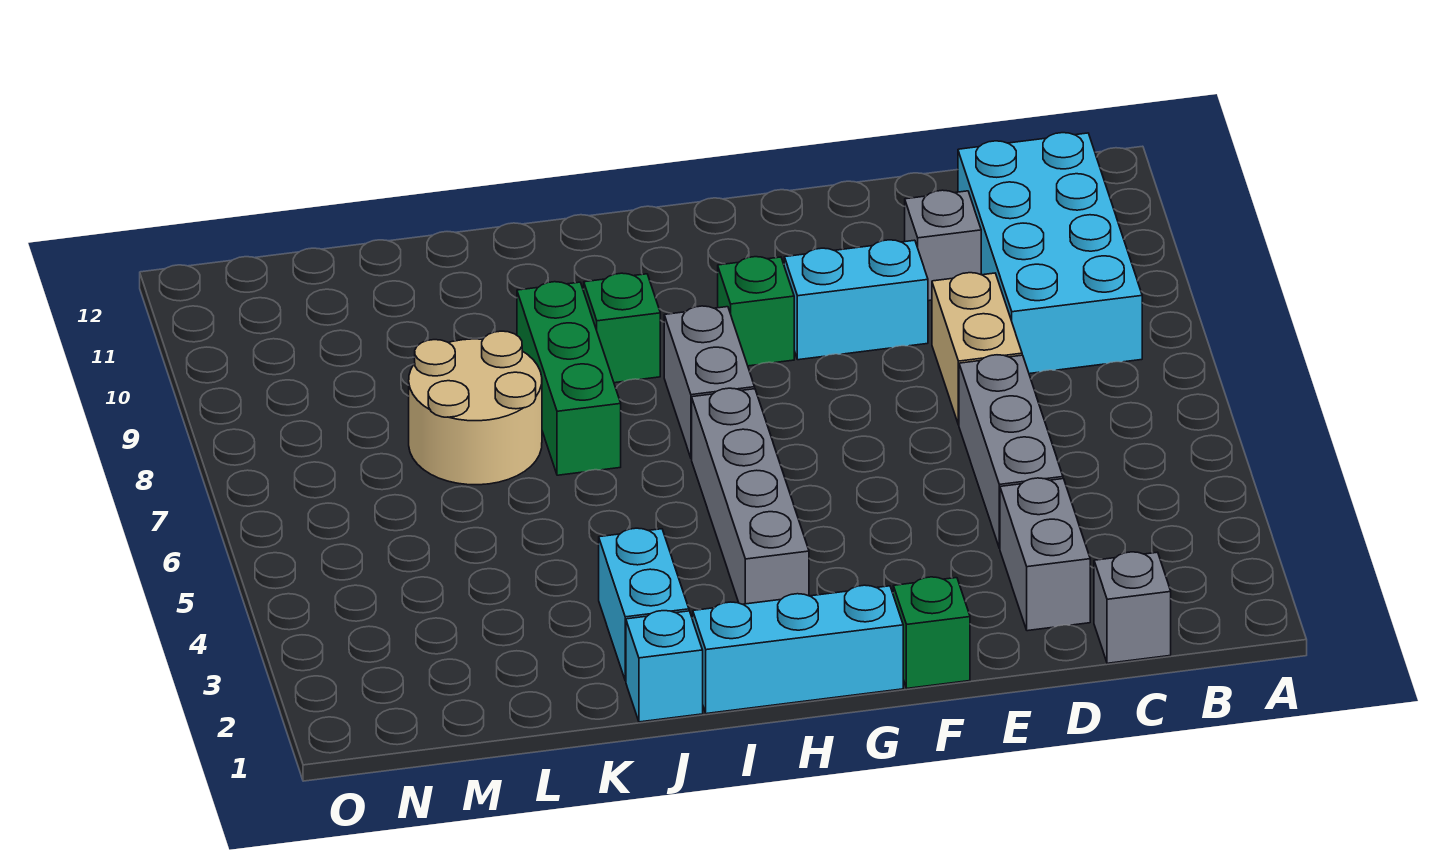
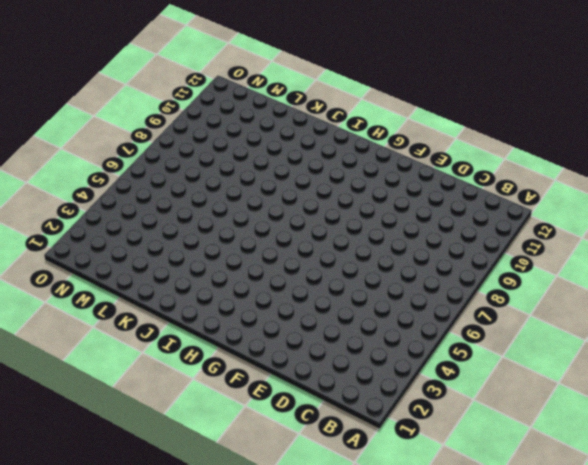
none -> cyan brick B8:C11 level 1
none -> grey brick C1 level 1
none -> grey brick D2:D3 level 1

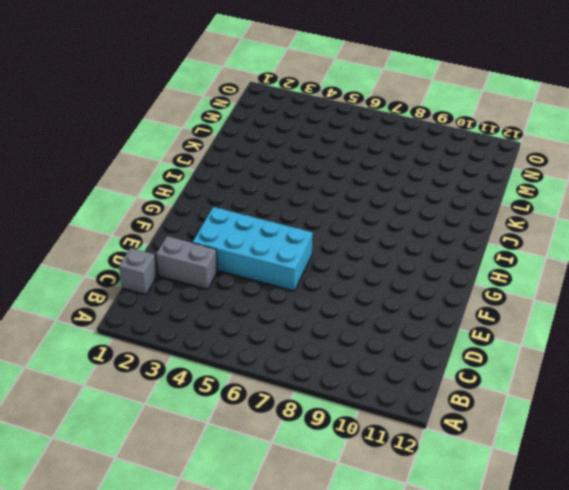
cyan brick E3:F6 level 1 -> cyan brick B8:C11 level 1
none -> grey brick D4:D6 level 1
none -> tan brick D7:D8 level 1
none -> grey brick D10 level 1

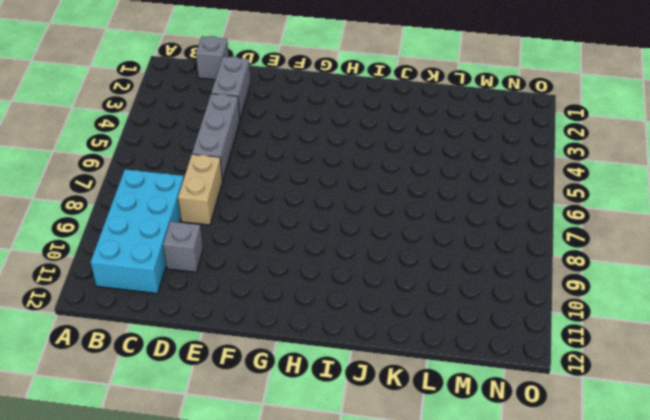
none -> cyan brick E9:F9 level 1
none -> green brick F1 level 1
none -> cyan brick G1:I1 level 1

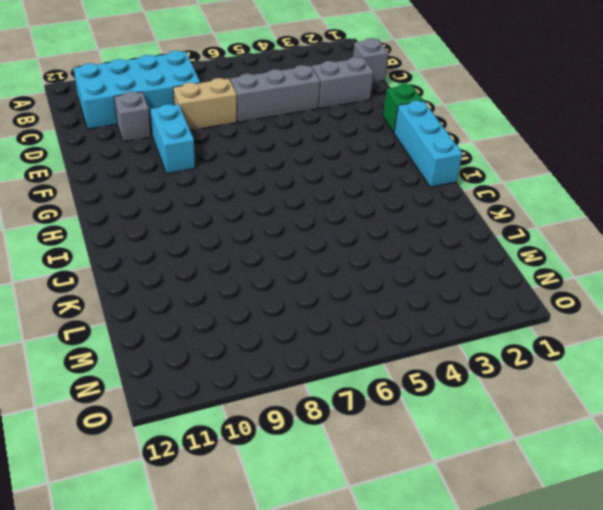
none -> green brick G9 level 1
none -> grey brick H3:H6 level 1
none -> grey brick H7:H8 level 1

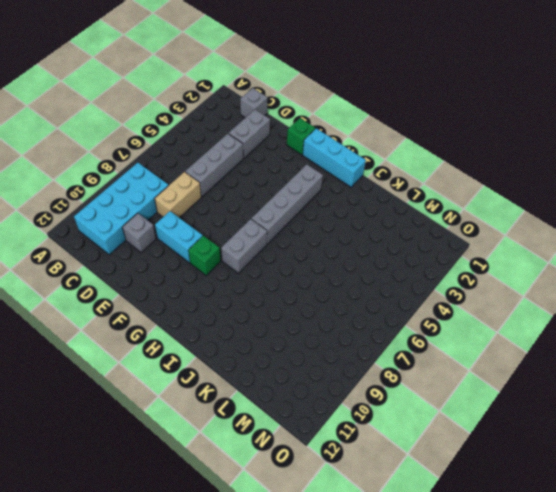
none -> green brick I9 level 1
none -> cyan brick J1 level 1
none -> cyan brick J2:J3 level 1

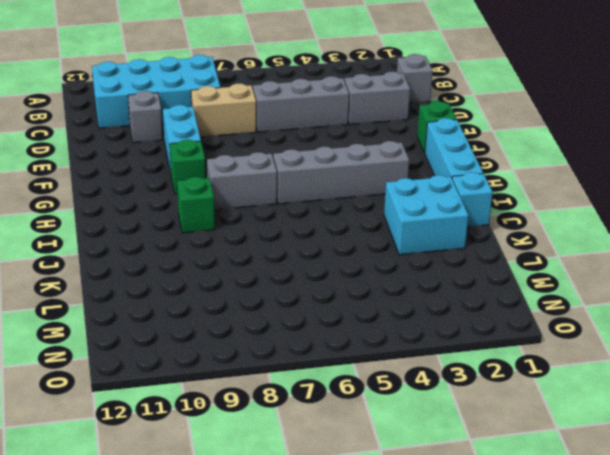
cyan brick J2:K3 level 1 -> cyan brick J2:J3 level 1
none -> green brick J7:J9 level 1
none -> tan round brick K7:L8 level 1

